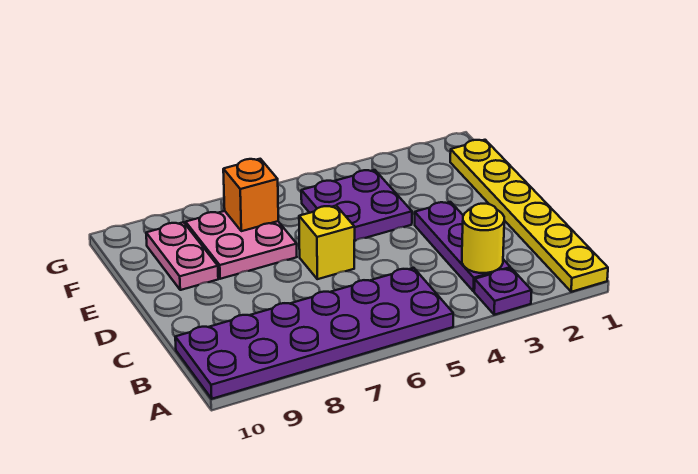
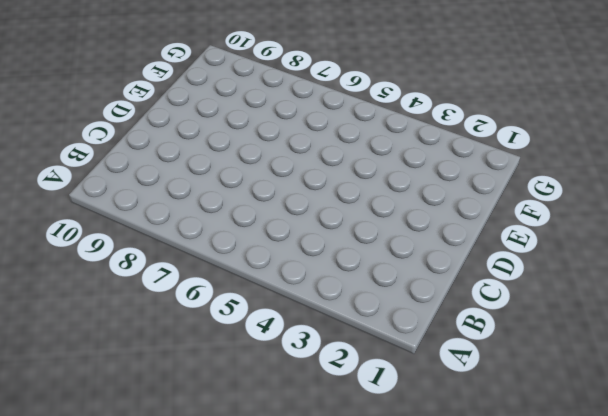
none -> yellow plate A1:F1 level 1
none -> purple plate A3 level 1

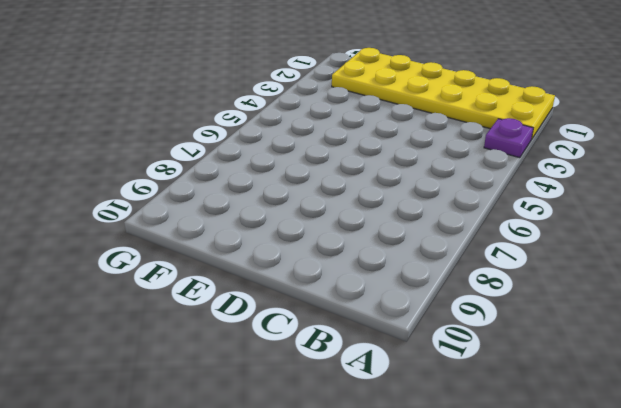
yellow plate A1:F2 level 1 -> yellow plate A1:F1 level 1
none -> purple plate A5:B10 level 1
none -> purple plate B3:D3 level 1

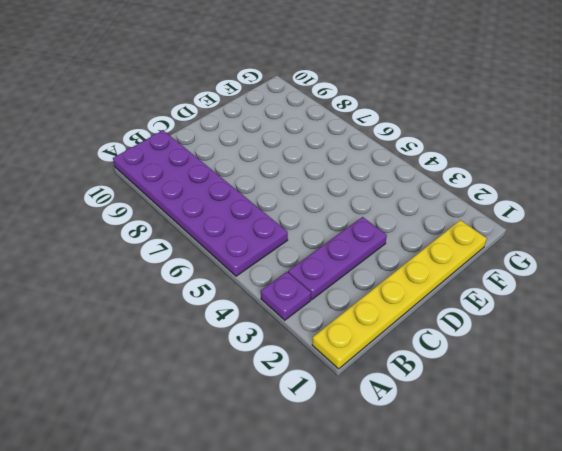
none -> yellow brick D6 level 1
none -> purple plate E4:F5 level 1

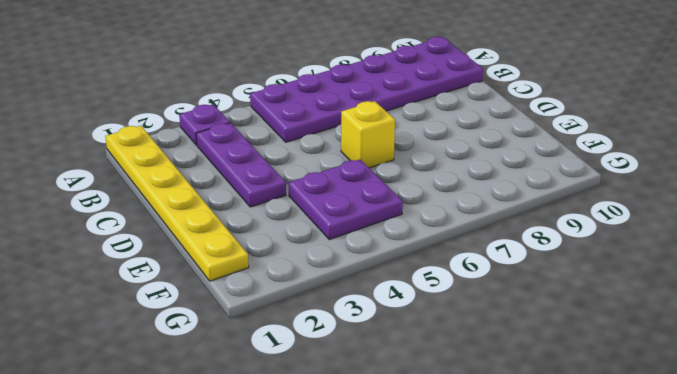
none -> pink plate E7:F8 level 1
none -> pink plate E9:F9 level 1

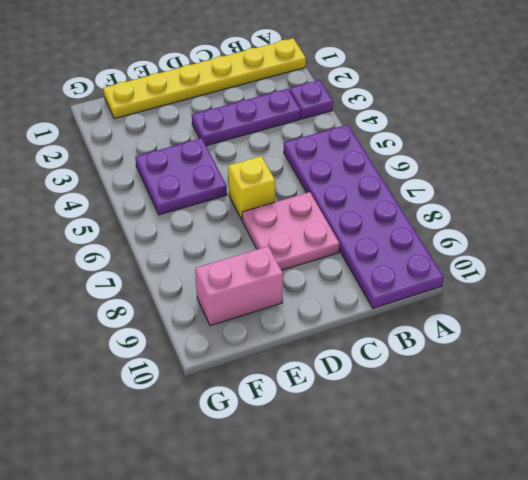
pink plate C7:D8 level 1 -> pink plate E7:F8 level 1
pink brick E9:F9 level 1 -> pink plate E9:F9 level 1
none -> yellow round brick B3 level 2
none -> orange brick F7 level 2

